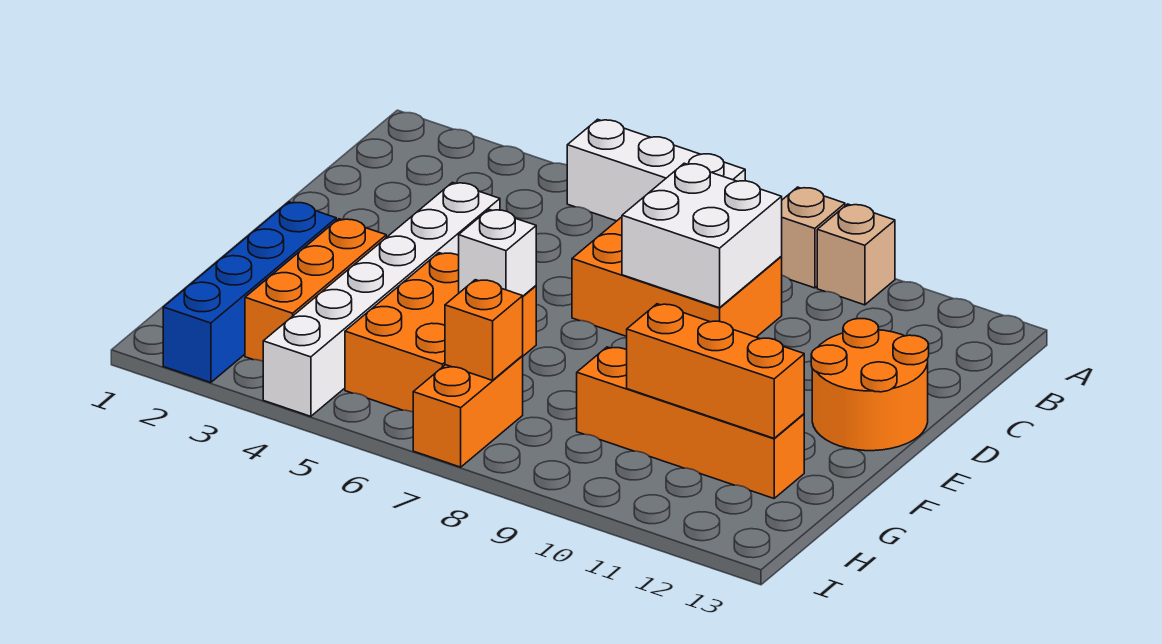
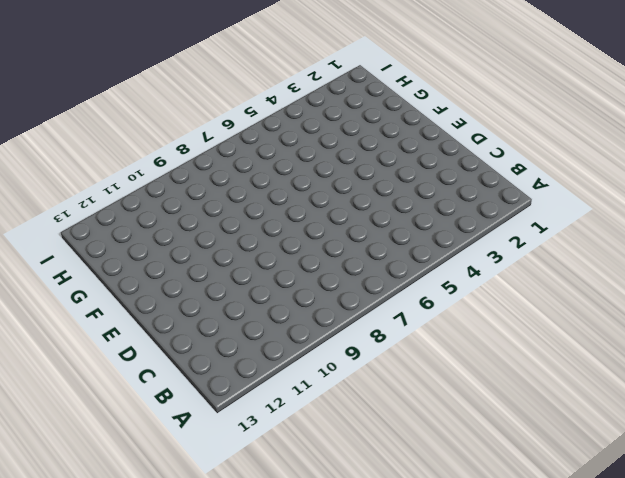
none -> white brick A5:A7 level 1
none -> tan brick A9 level 1
none -> tan brick A10 level 1

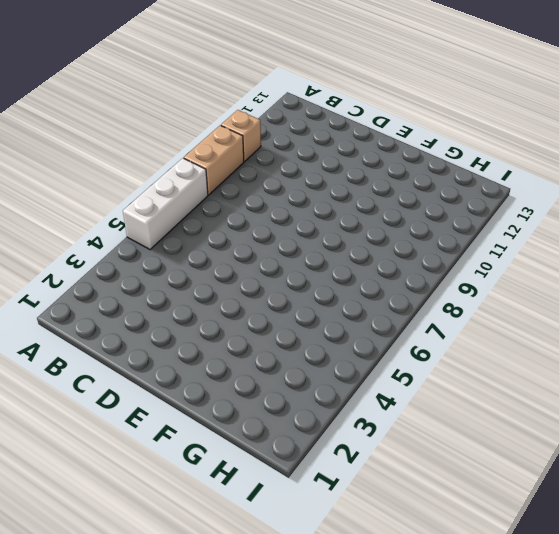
tan brick A8:A9 level 1 -> tan brick A9 level 1
none -> orange brick C7:D9 level 1
none -> white brick D4:I4 level 1
none -> orange round brick D12:E13 level 1

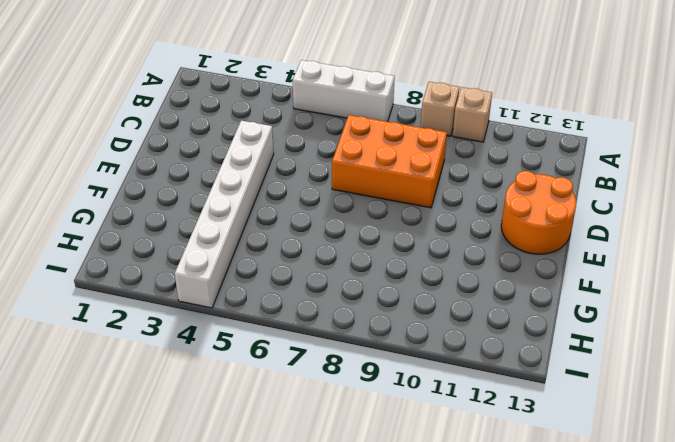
none -> blue brick F2:I2 level 1
none -> orange brick F3:H3 level 1
none -> orange brick F5:H6 level 1

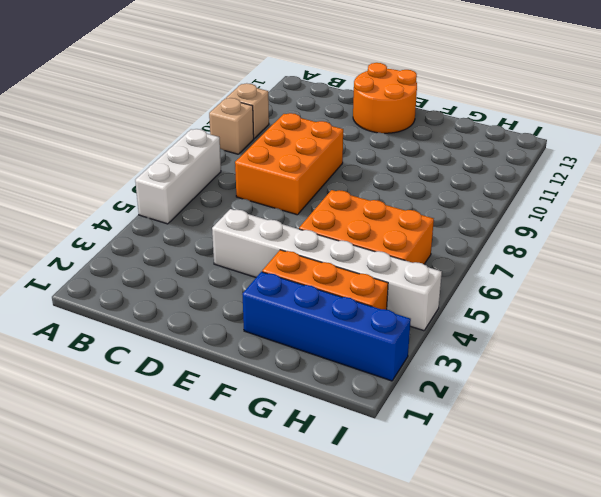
none -> orange brick G9:G12 level 1
none -> orange brick H7:I7 level 1
none -> white brick C8:D9 level 2

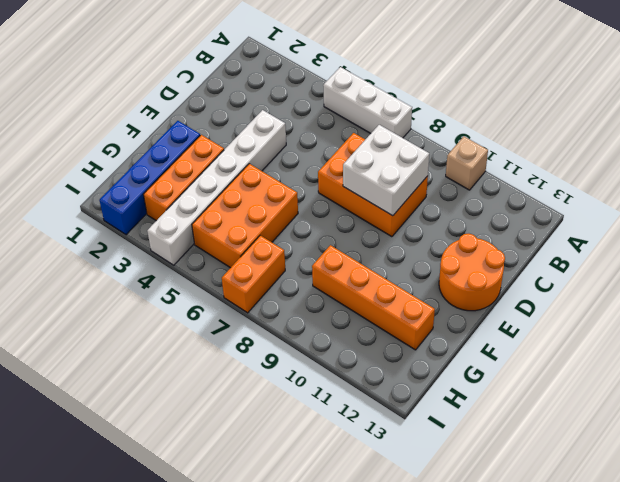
none -> tan brick A9 level 1
none -> white brick F6 level 2
none -> orange brick G10:G12 level 2

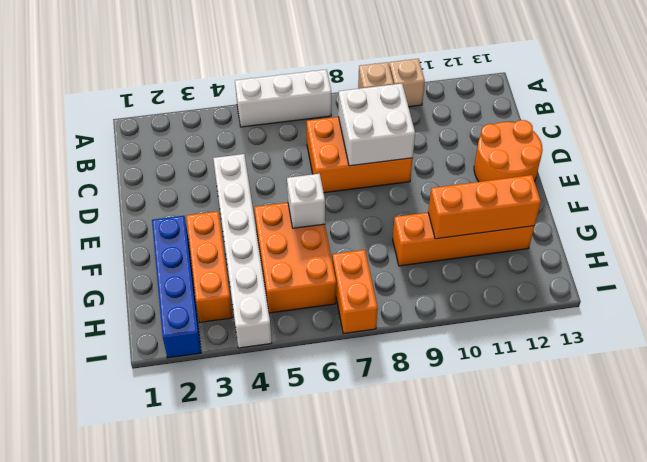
none -> orange brick H7 level 2

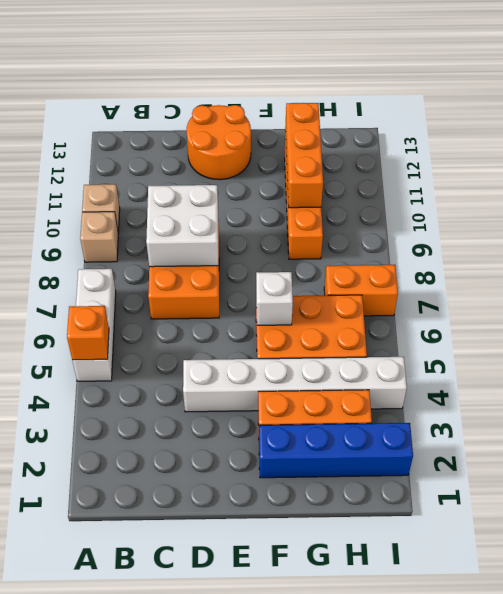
orange brick A5 level 2 -> orange brick H7 level 2

